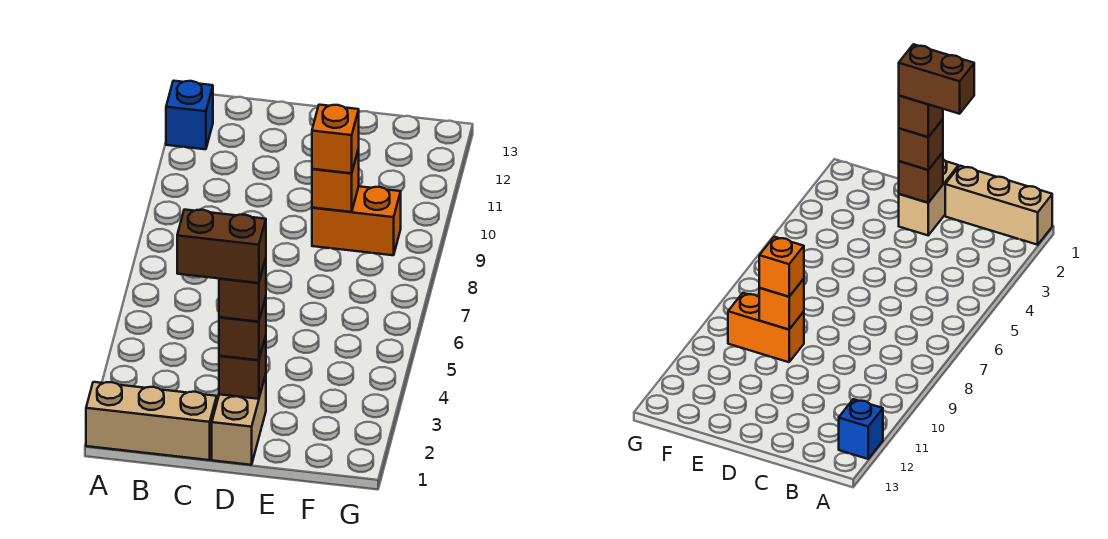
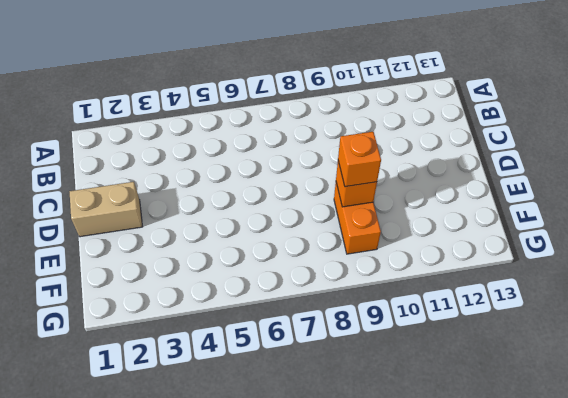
none -> tan brick A1:C1 level 1
none -> blue brick A12 level 1

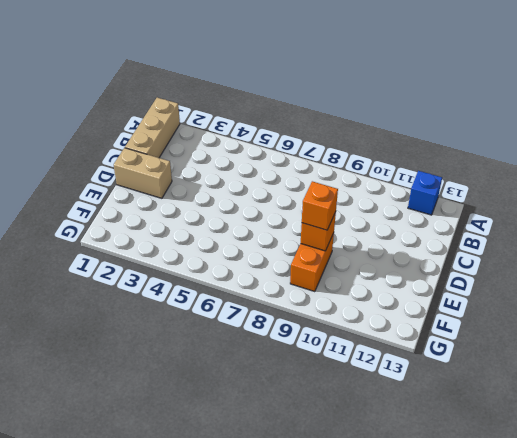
none -> brown brick D2 level 2
none -> brown brick D2 level 3

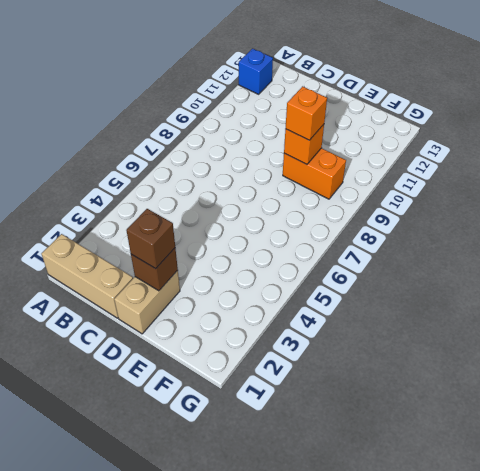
none -> brown brick D2 level 4
none -> brown brick C2:D2 level 5

